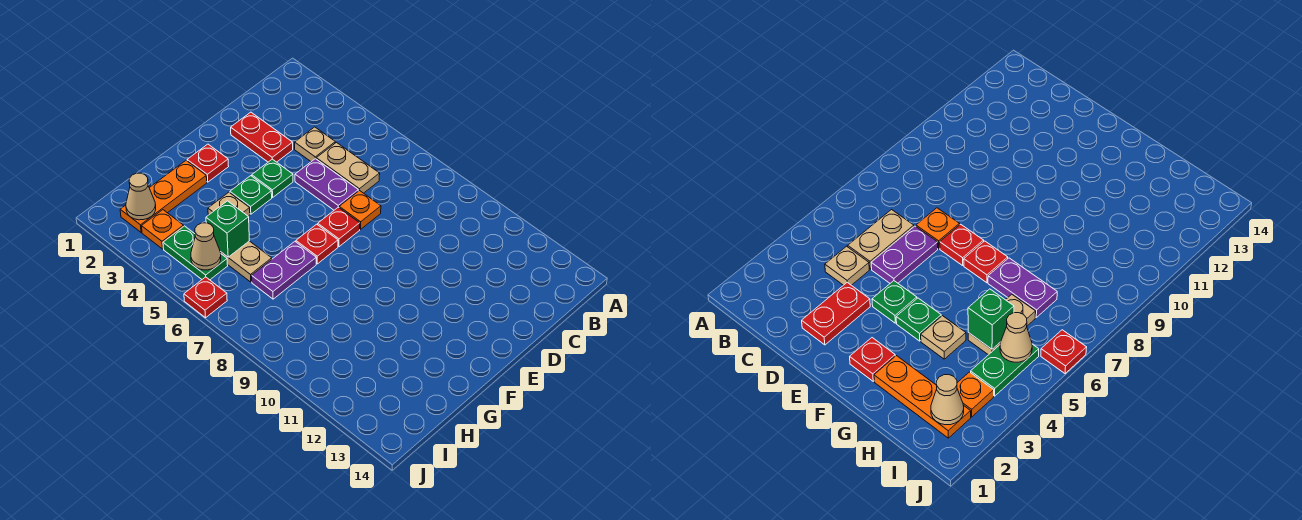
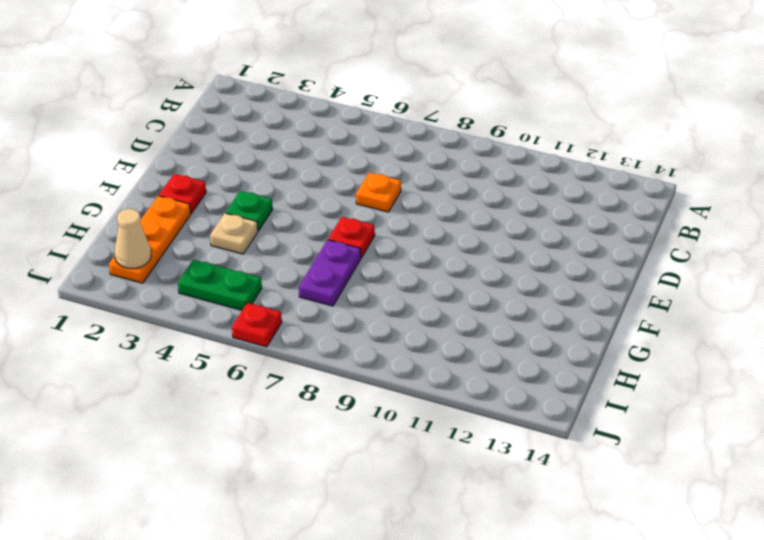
none -> tan plate C4 level 1
none -> tan plate C5:C6 level 1
none -> red plate D2:D3 level 1

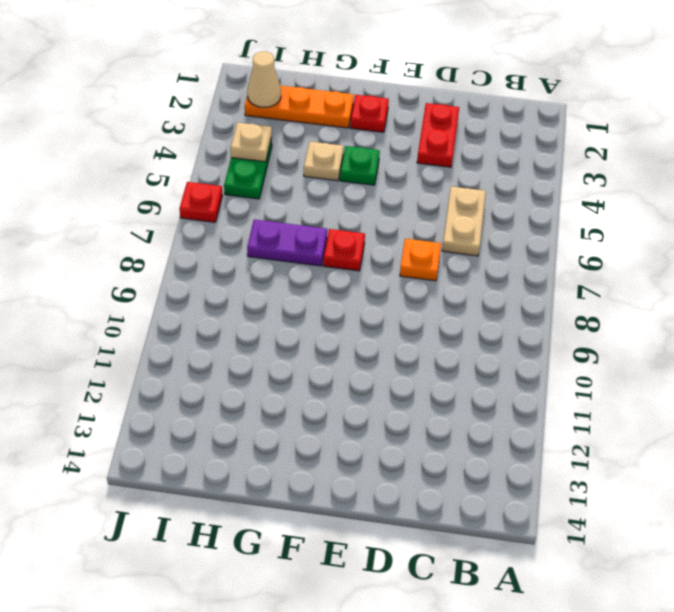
tan plate I4 level 2 -> tan plate C4 level 1
none -> purple plate D5:D6 level 1
none -> green plate E4 level 1
none -> red plate E7 level 1

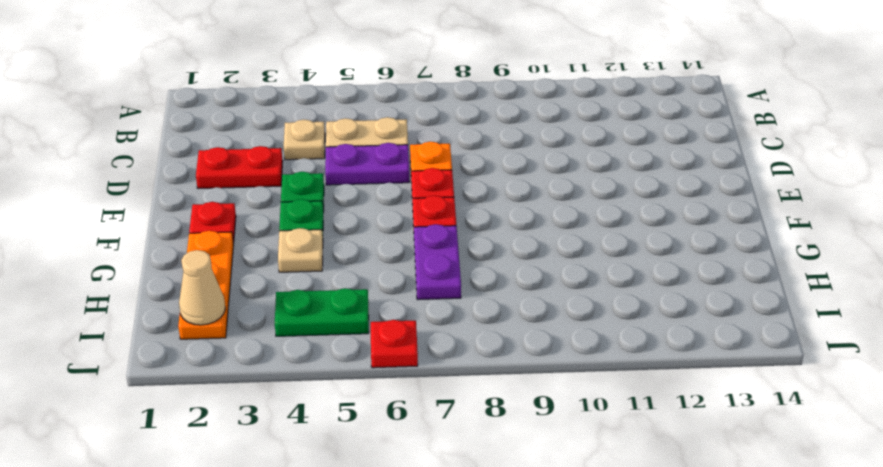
none -> tan plate H5:H6 level 1
none -> orange plate I3 level 1
none -> green brick H5 level 2

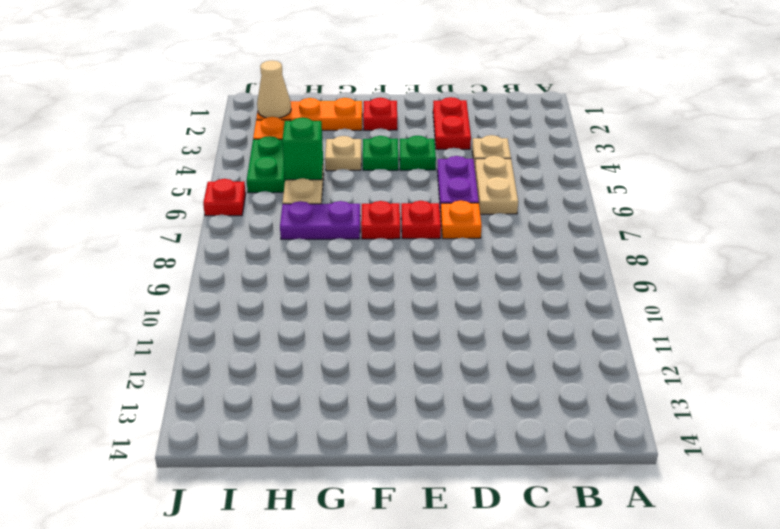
none -> tan cone I5 level 2

